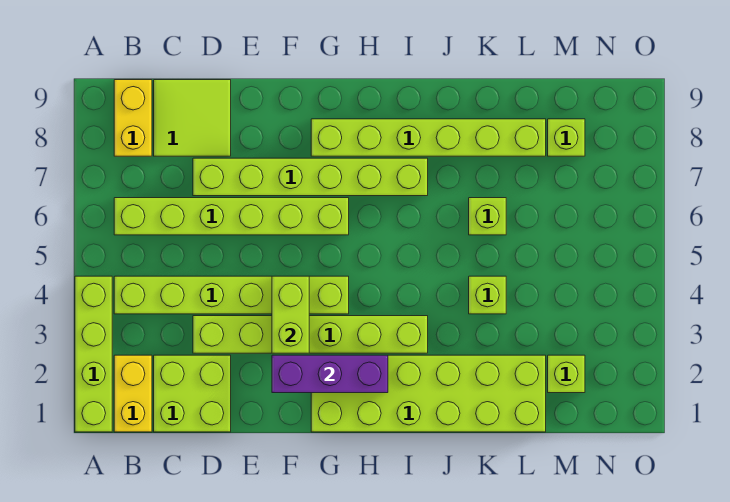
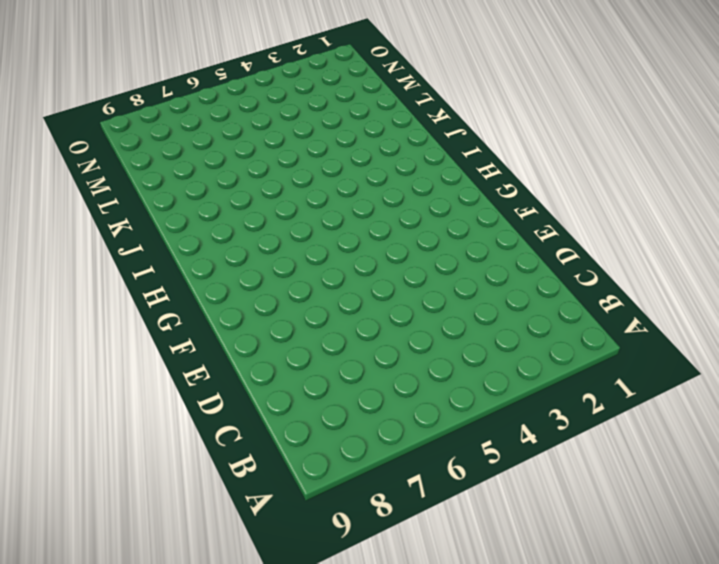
none -> lime brick A1:A4 level 1
none -> yellow brick B1:B2 level 1
none -> lime brick B4:G4 level 1

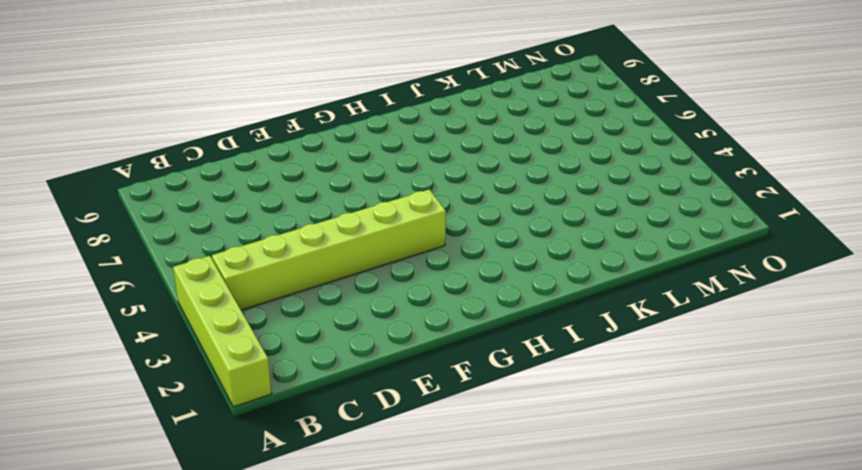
none -> yellow brick B1:B2 level 1
none -> lime brick B6:G6 level 1
none -> yellow brick B8:B9 level 1

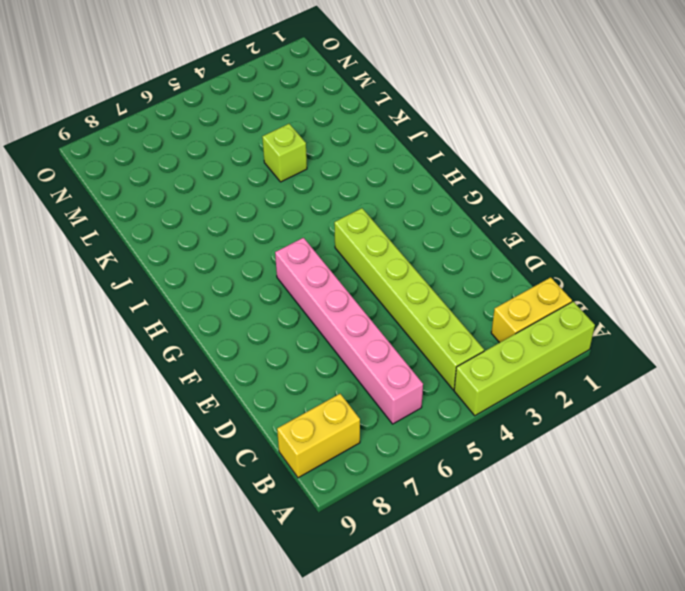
pink brick B6:G6 level 1 -> lime brick B6:G6 level 1
none -> lime brick C1:D2 level 1
none -> lime tile C8:D9 level 1
none -> lime brick D3:I3 level 1

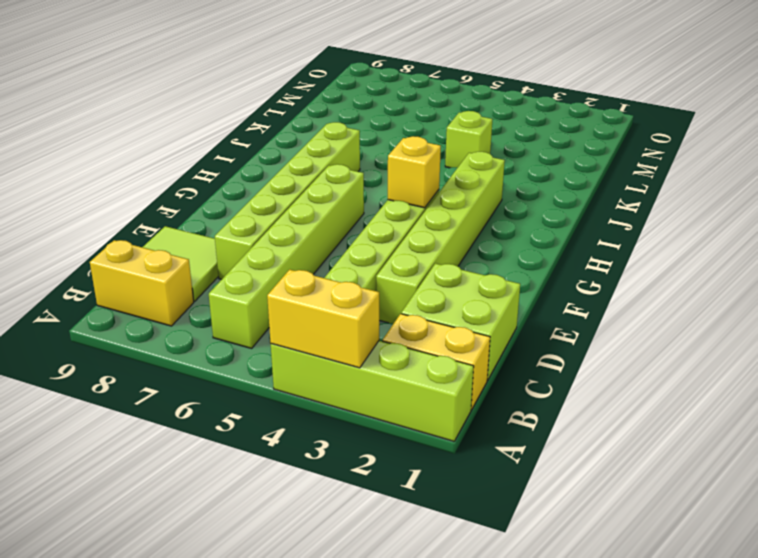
yellow brick A3:A4 level 2 -> none
yellow brick G4 level 2 -> none
none -> lime brick G1:L2 level 1
none -> lime brick G8:L8 level 1
none -> lime brick K6 level 1

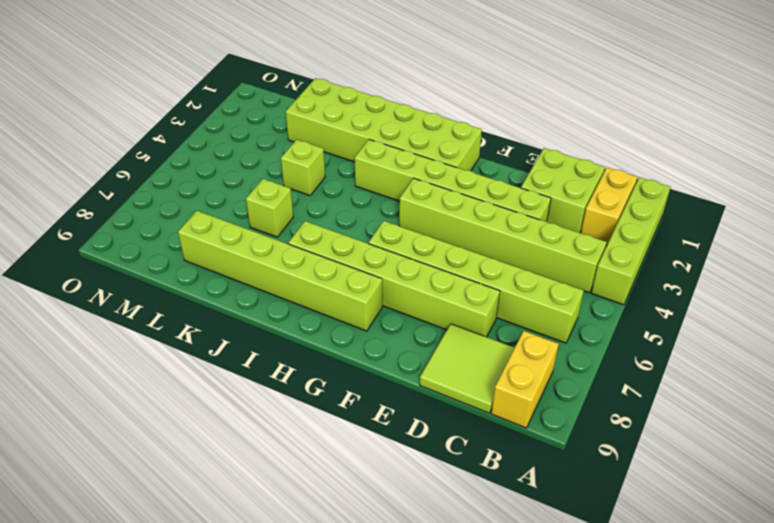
none -> lime brick M2 level 1
none -> lime brick M8 level 1
none -> purple brick F2:H2 level 2

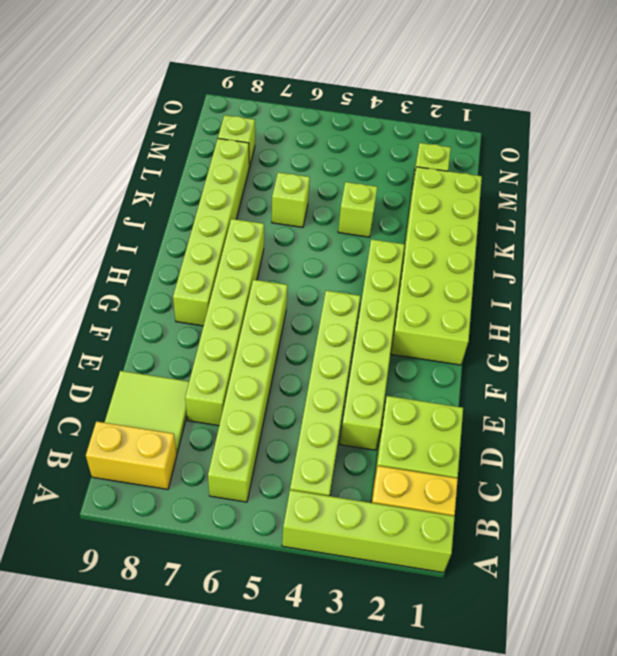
none -> purple brick F2:H2 level 2
none -> lime brick F3:F4 level 2

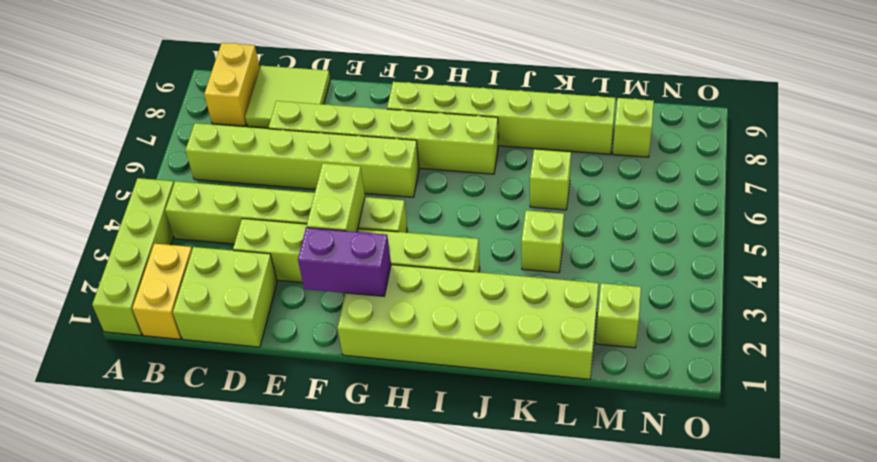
purple brick F2:G2 level 2 -> purple brick F2:H2 level 2

